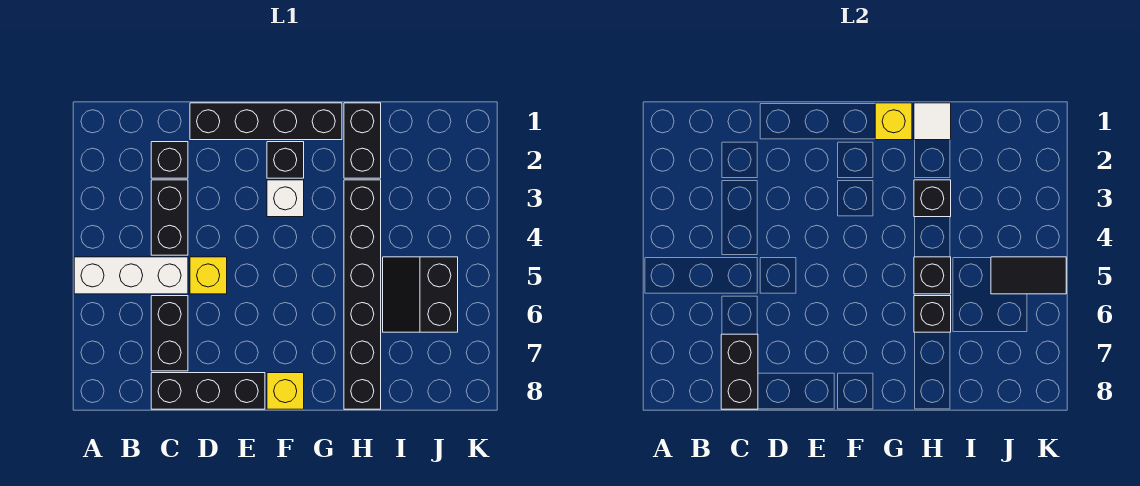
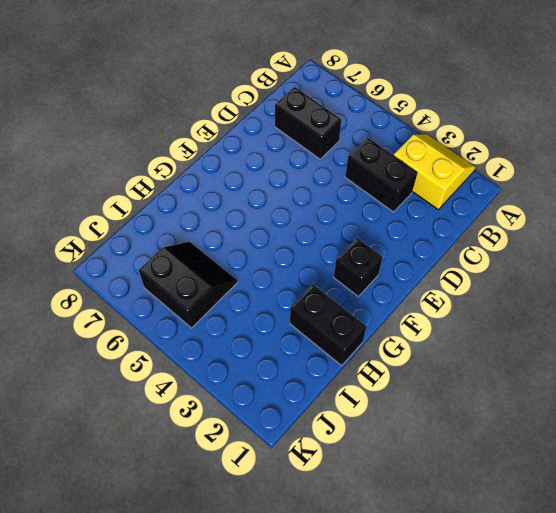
yellow slope A2:B3 level 1 top B -> none
none -> white brick A5:C5 level 1
none -> black brick C2 level 1
none -> black brick C8:E8 level 1

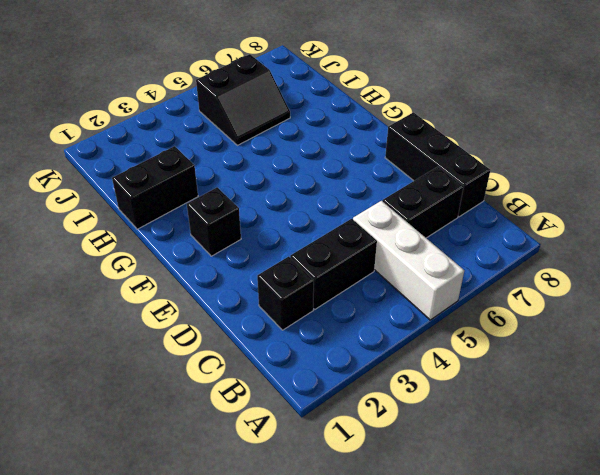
none -> black brick D1:G1 level 1
none -> yellow brick D5 level 1
none -> white brick F3 level 1

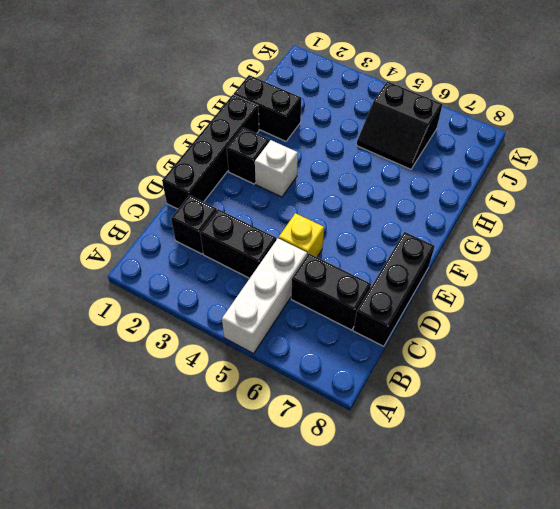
none -> yellow brick F8 level 1
none -> black brick H3:H8 level 1
none -> black brick C7:C8 level 2

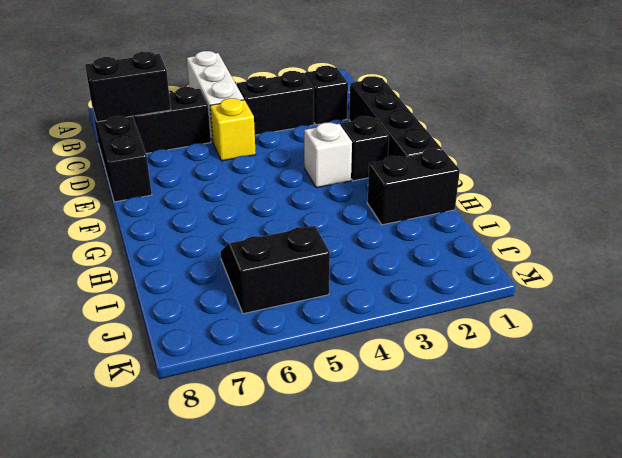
none -> yellow brick F8 level 1
none -> black brick H3:H8 level 1
none -> yellow brick G1 level 2

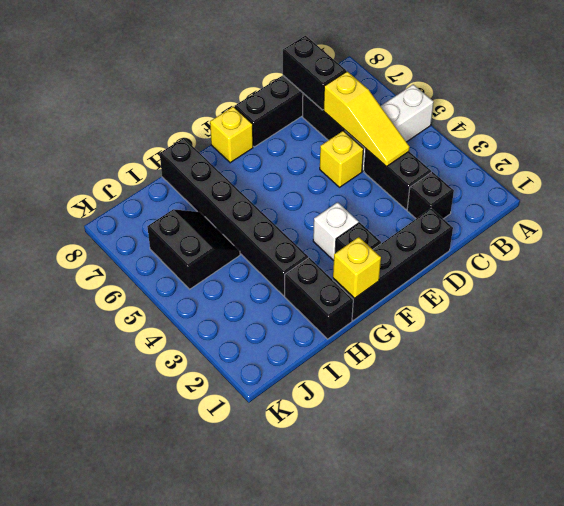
yellow slope C4:C6 level 2 top 6 -> none
none -> white tile H1 level 2
none -> black brick H3 level 2
none -> black brick H5 level 2

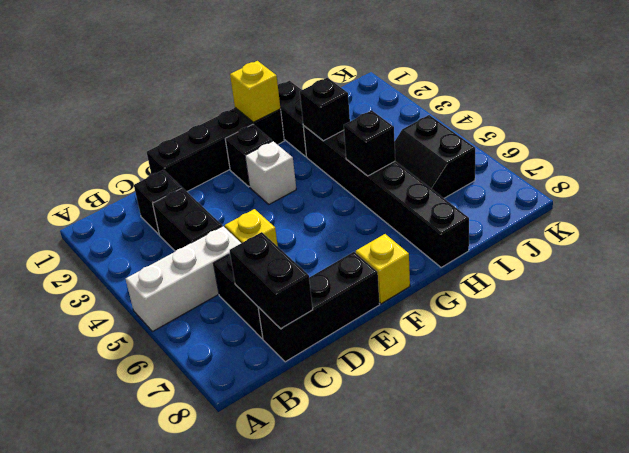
none -> white tile H1 level 2
none -> black brick H6 level 2
none -> black tile J5:K5 level 2

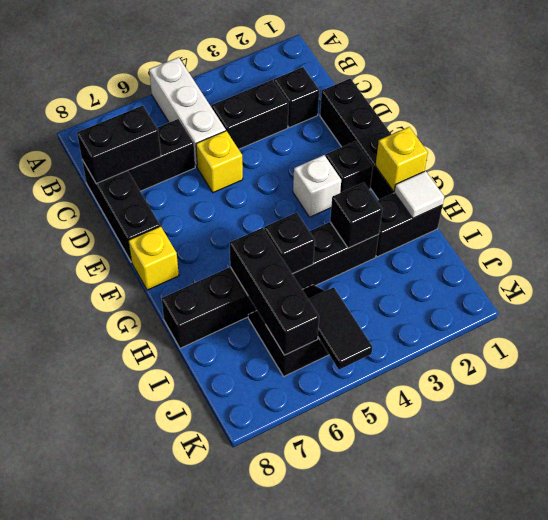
black brick H6:J6 level 2 -> black brick H6 level 2

